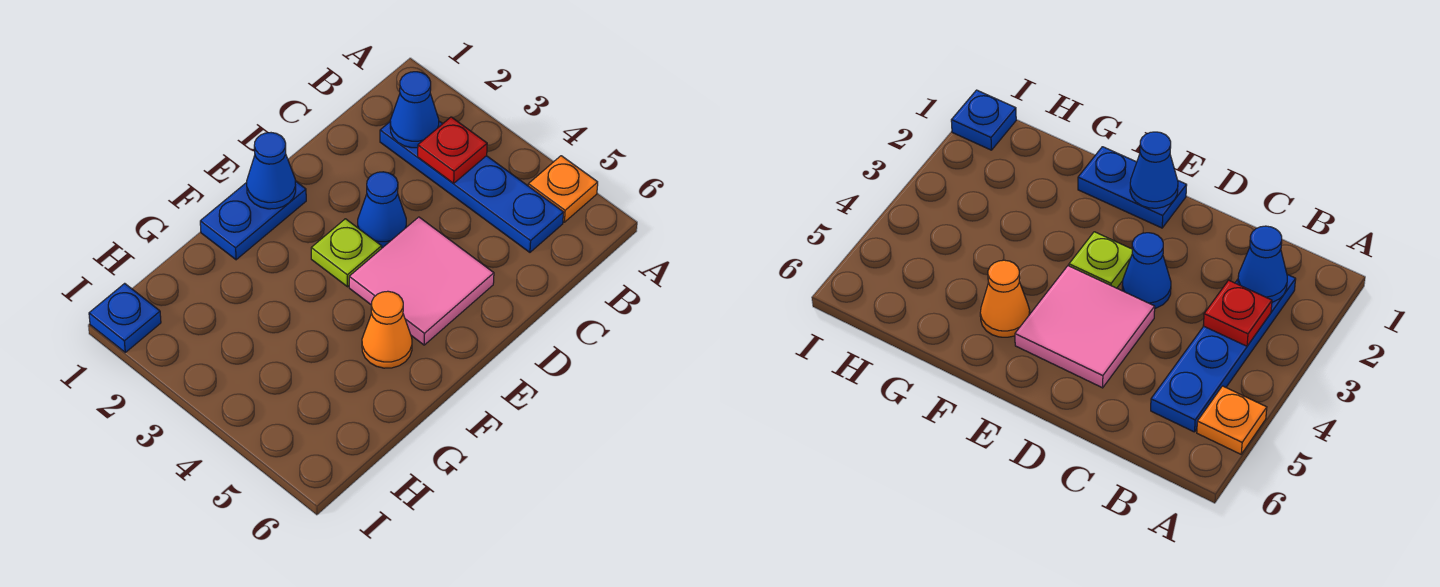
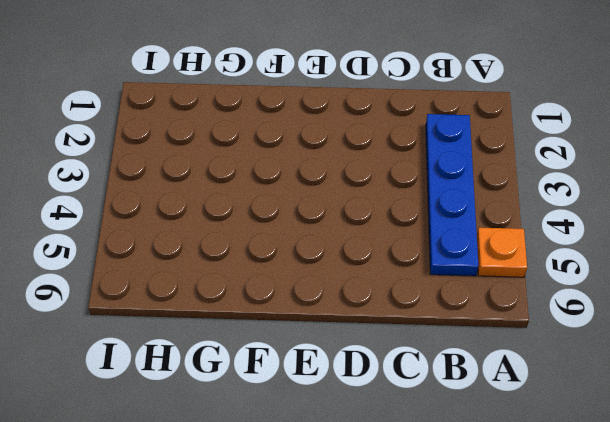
none -> blue cone D3 level 1
none -> pink tile D4:E5 level 1

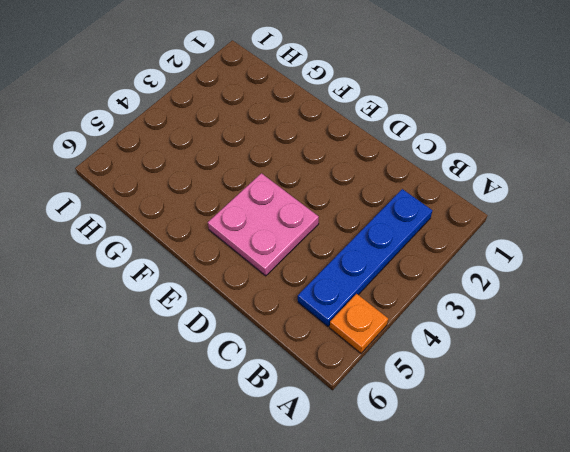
pink plate D4:E5 level 1 -> pink tile D4:E5 level 1
none -> blue cone D3 level 1
none -> blue plate E1:F1 level 1

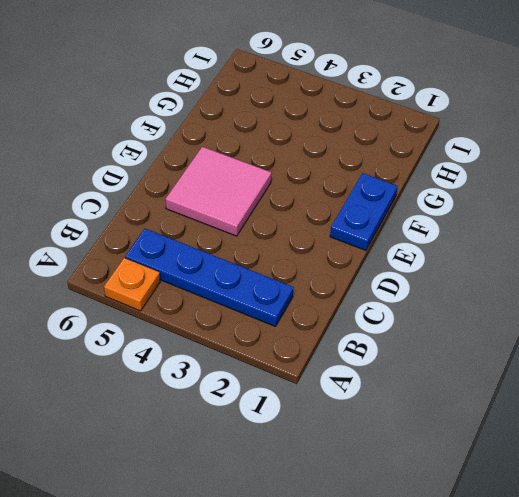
none -> blue cone D3 level 1
none -> lime plate E3 level 1

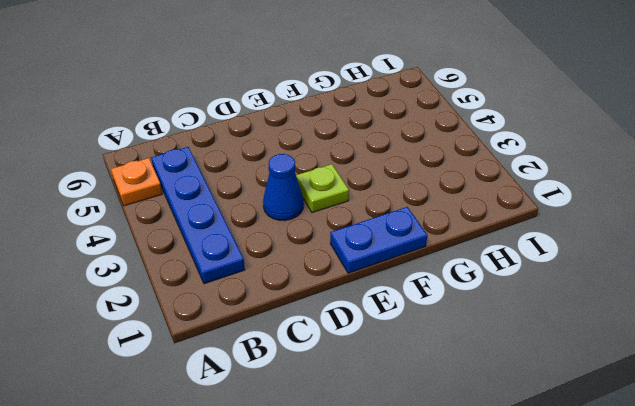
none -> pink tile D4:E5 level 1
none -> orange cone F5 level 1

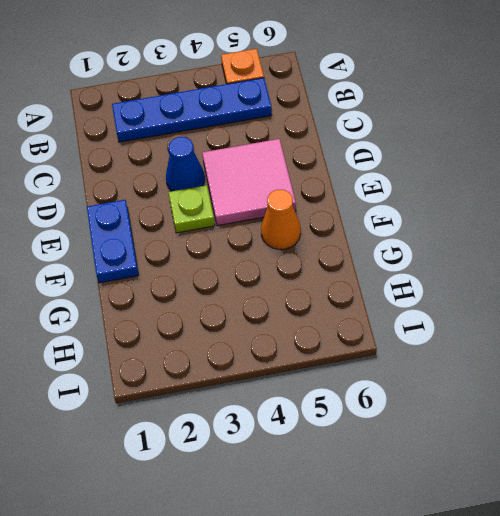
none -> blue plate I1 level 1
none -> blue cone B2 level 2

